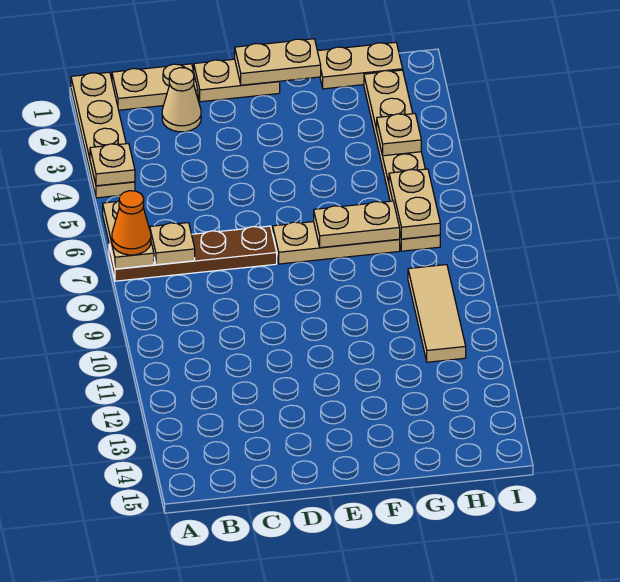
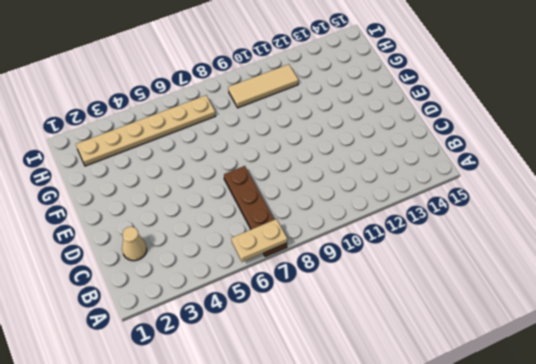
none -> tan plate A1:A4 level 1
none -> tan plate B1:C1 level 1
none -> tan plate D1:E1 level 1

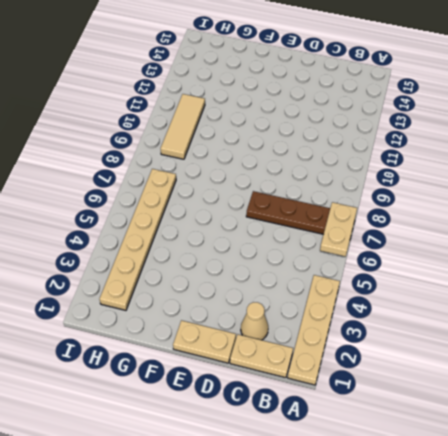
none -> tan plate E7:G7 level 1
none -> tan plate G1:H1 level 1
none -> tan plate A4 level 2

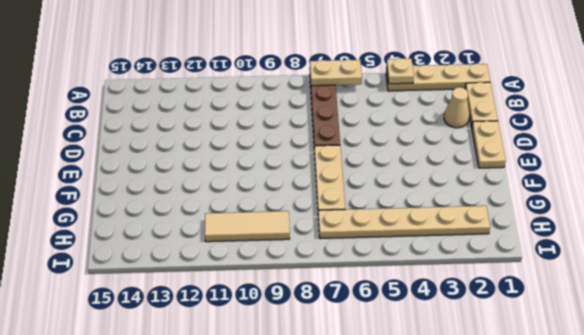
none -> tan plate G1:H1 level 1
none -> tan plate B7 level 2
none -> tan plate E1:F1 level 2

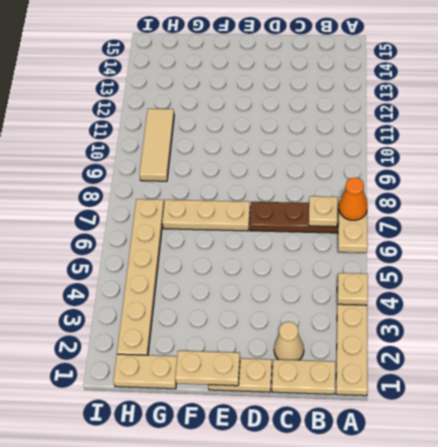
none -> tan plate F7:G7 level 2
none -> tan plate H4 level 2
none -> tan plate H6:H7 level 2

